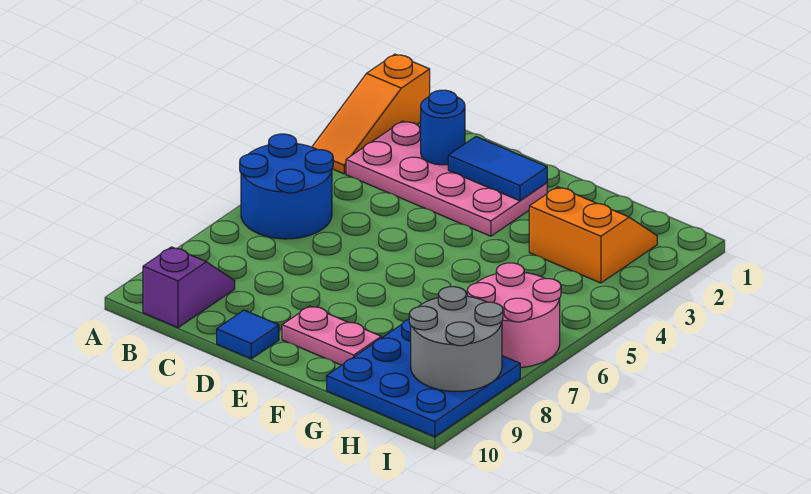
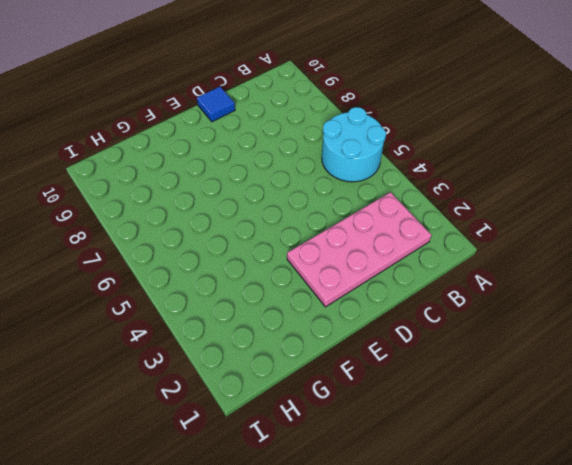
cyan round brick A5:B6 level 1 -> blue round brick A5:B6 level 1
none -> orange slope A1:A3 level 1 top 1
none -> purple slope B9:B10 level 1 top 10
none -> pink plate E9:F9 level 1

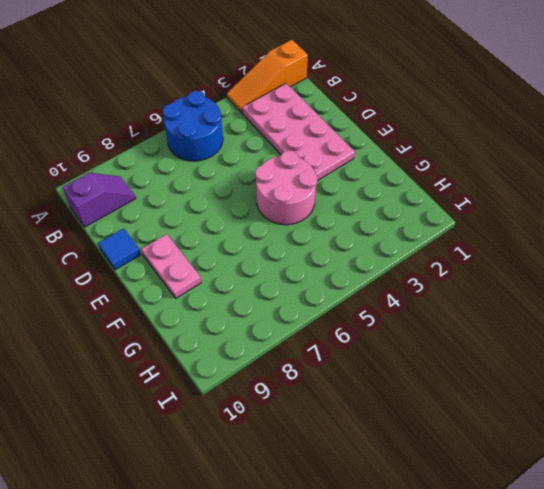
pink round brick E4:F5 level 1 -> pink round brick H6:I7 level 1
none -> orange slope G2:H3 level 1 top 3
none -> blue plate G8:I10 level 1
none -> blue round brick C2 level 2

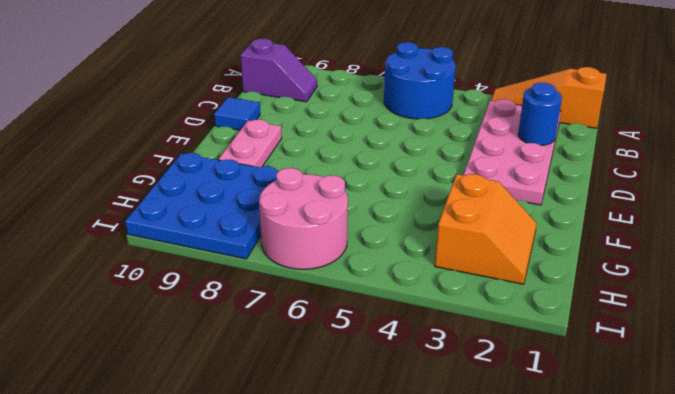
none -> blue tile D2:E2 level 2
none -> grey round brick H8:I9 level 2

